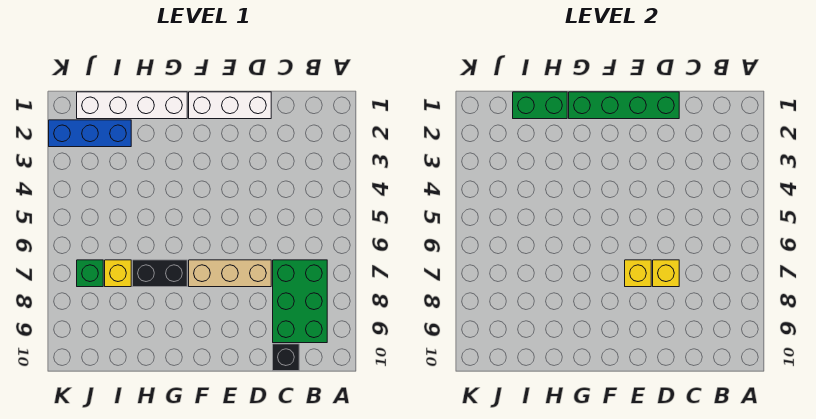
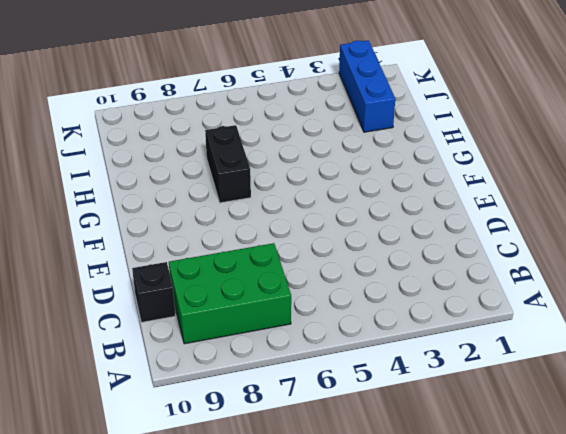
none -> white brick D1:F1 level 1
none -> tan brick D7:F7 level 1
none -> white brick G1:J1 level 1

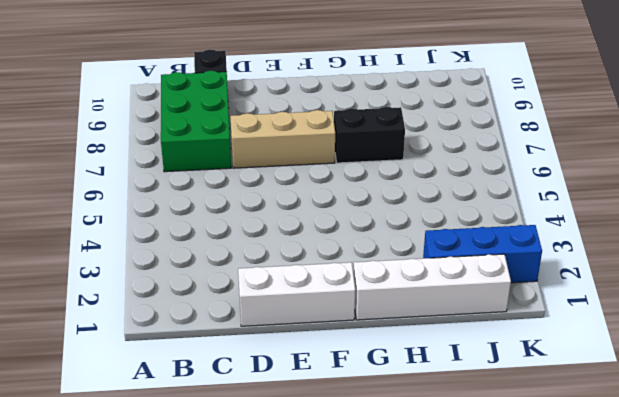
none -> yellow brick I7 level 1
none -> green brick J7 level 1
none -> green brick D1:G1 level 2

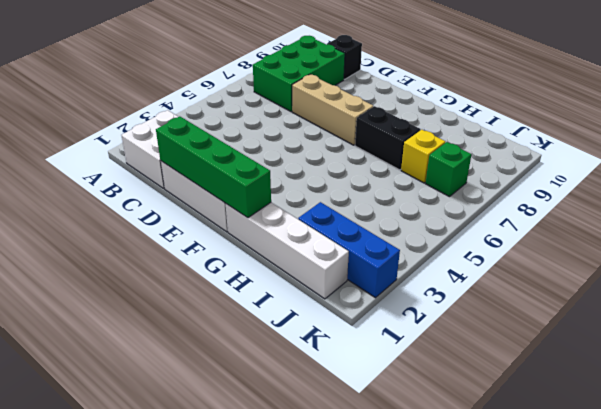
white brick B1:C2 level 1 -> none
none -> yellow brick D7 level 2
none -> yellow brick E7 level 2
none -> green brick H1:I1 level 2

